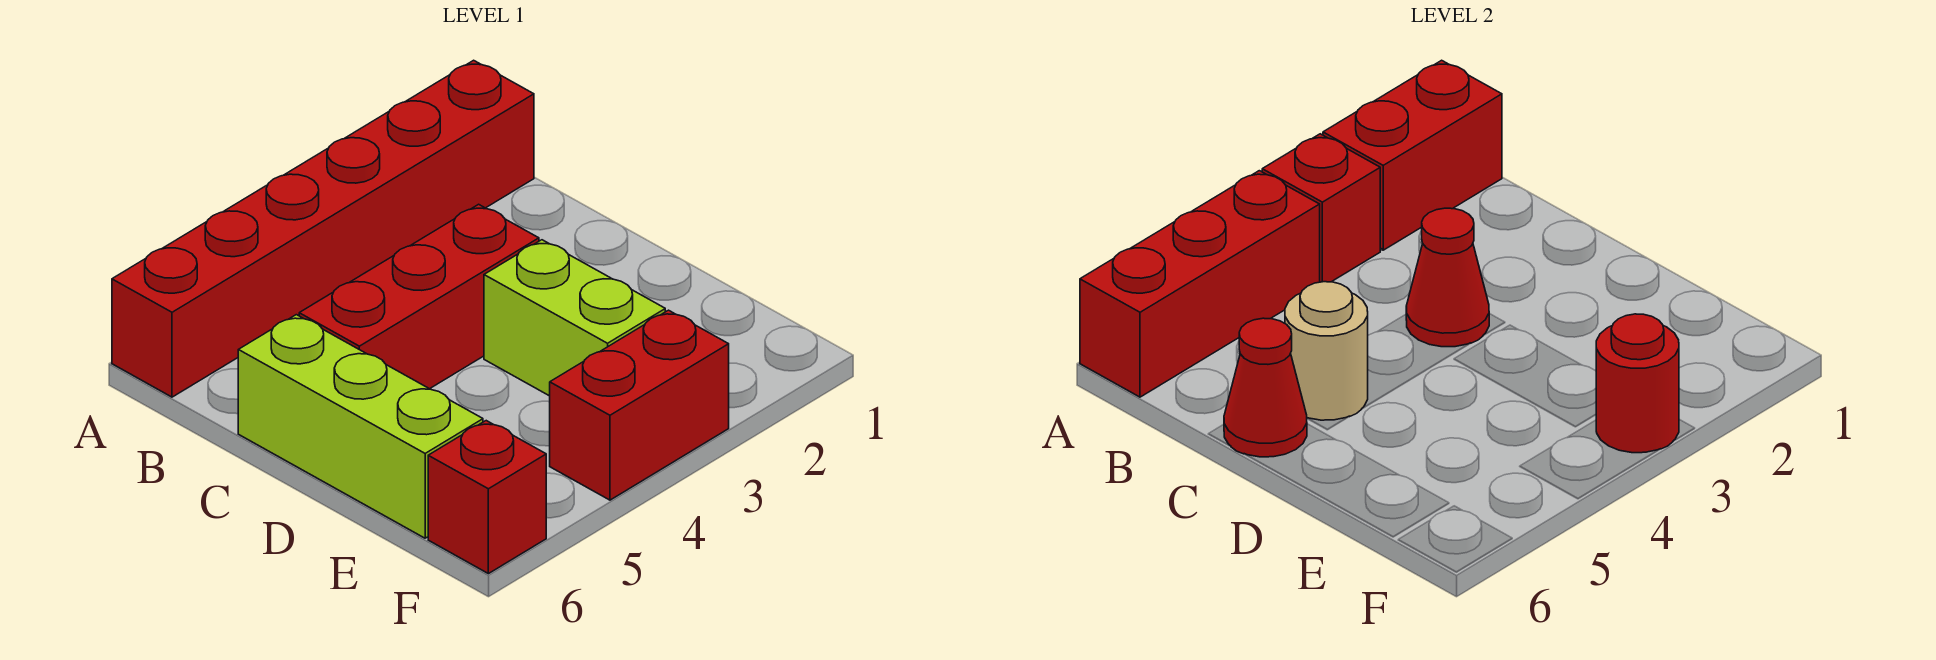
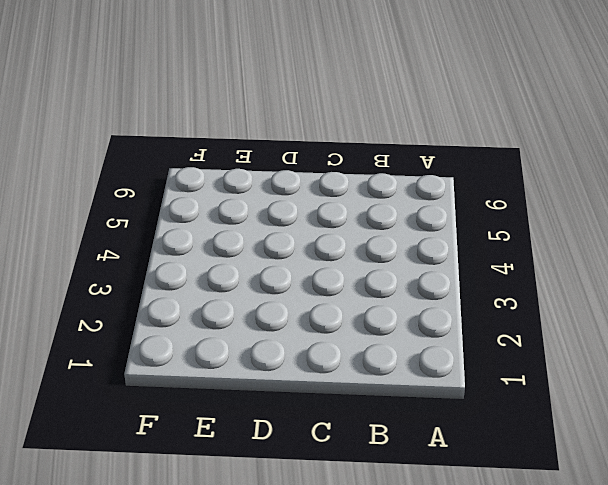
none -> red brick A1:A6 level 1
none -> red brick C3:C5 level 1
none -> lime brick C6:E6 level 1

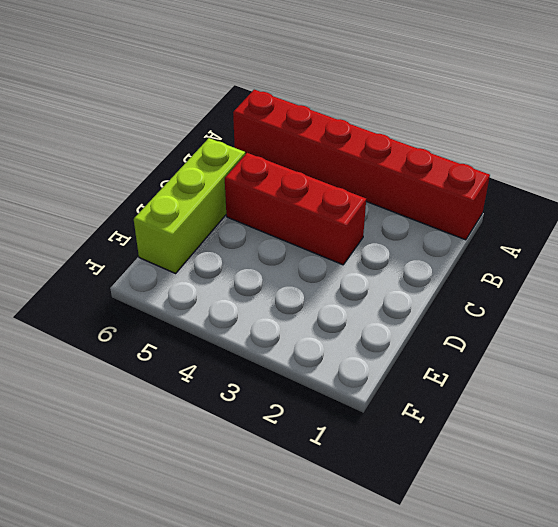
none -> lime brick D3:E3 level 1
none -> red brick F3:F4 level 1
none -> red brick F6 level 1

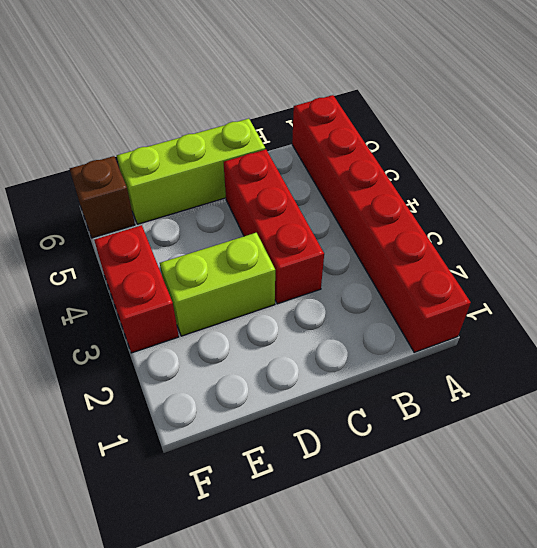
brown brick F6 level 1 -> red brick F6 level 1
none -> red brick A1:A2 level 2
none -> red brick A3 level 2
none -> red brick A4:A6 level 2

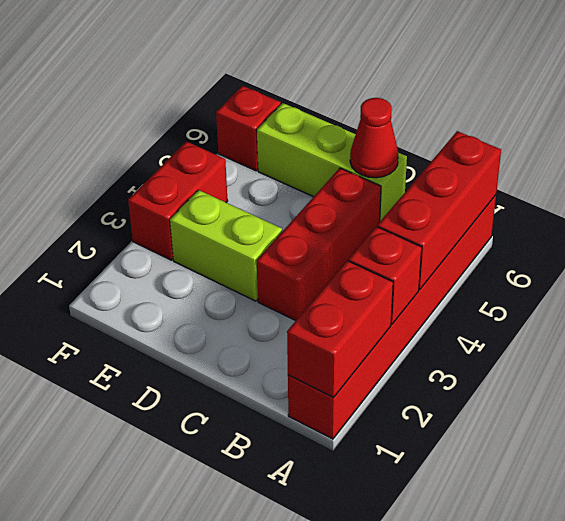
none -> red cone C3 level 2
none -> tan round brick C5 level 2
none -> red round brick F3 level 2

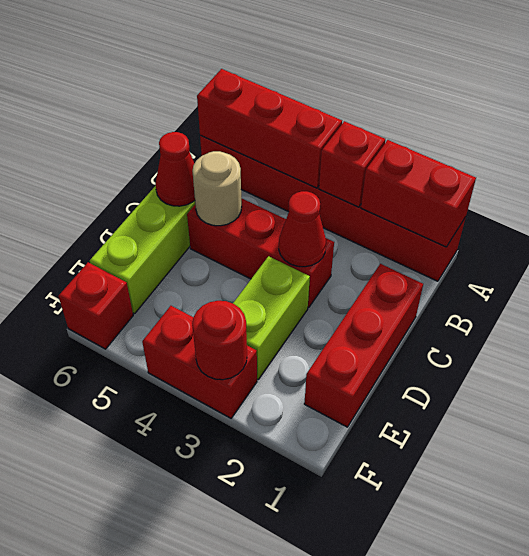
red brick C1:E1 level 1 -> none

